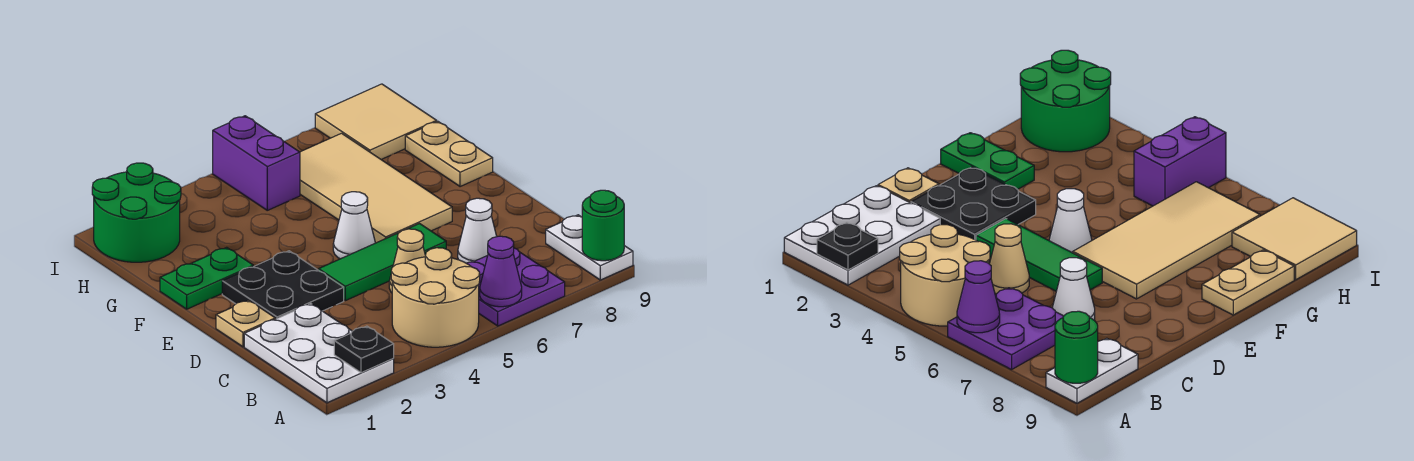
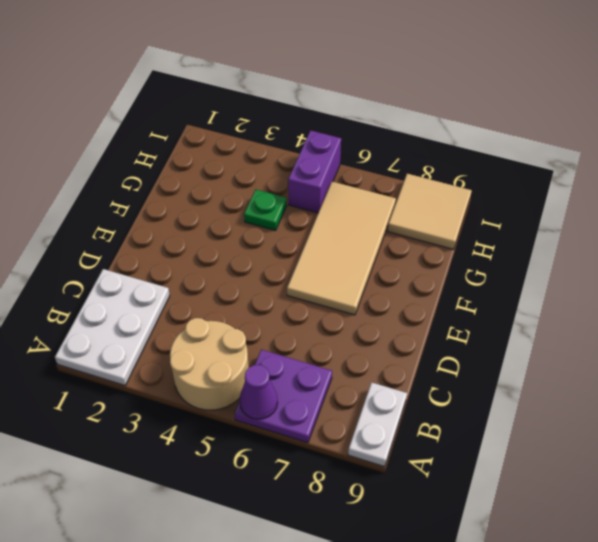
green plate G4 level 1 -> none
none -> tan cone C5 level 1
none -> white cone C7 level 1
none -> tan plate D1 level 1

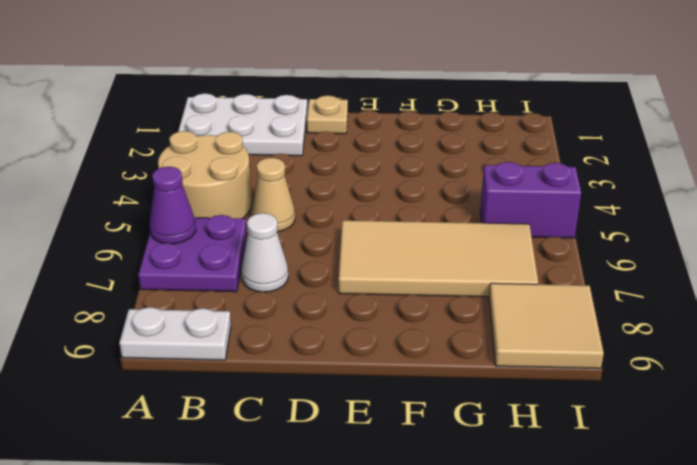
none -> black plate D2:E3 level 1
none -> green tile D4:D6 level 1
none -> white cone E5 level 1

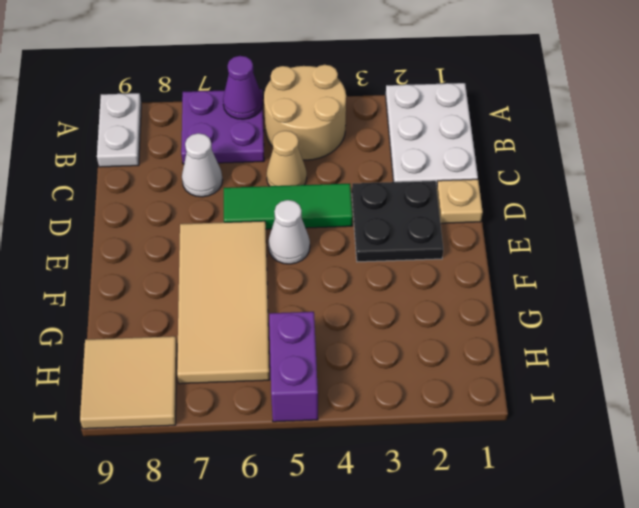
none -> green plate F1:F2 level 1
none -> tan plate F9:G9 level 1
none -> green round brick H1:I2 level 1

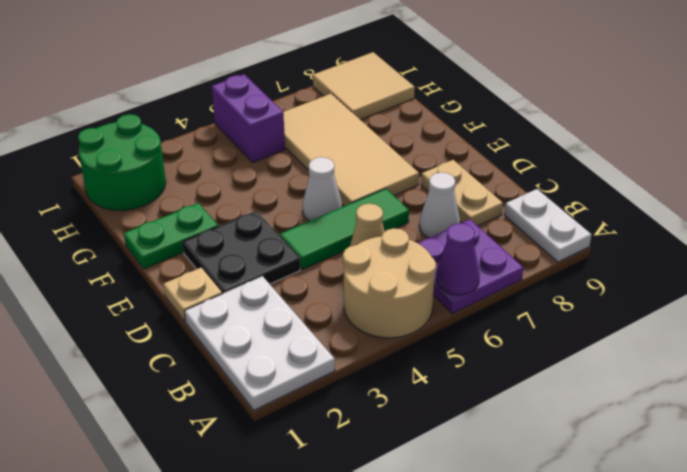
tan plate C8:D8 level 1 -> tan plate F9:G9 level 1
none -> black plate A2 level 2
none -> green round brick A9 level 2

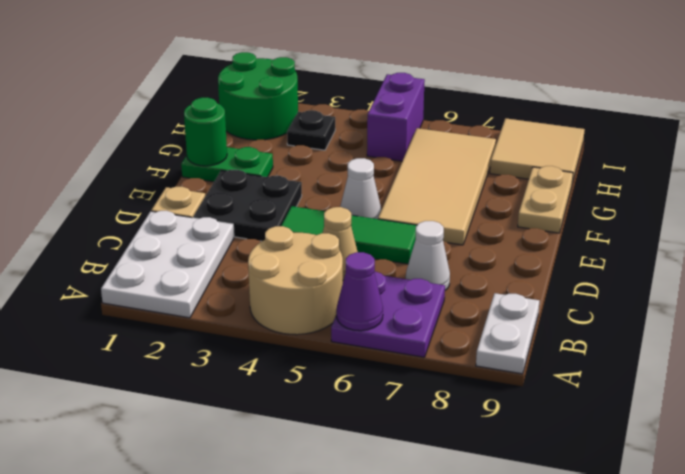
green round brick F1 level 2 -> green round brick A9 level 2
black plate H3 level 1 -> black plate A2 level 2

